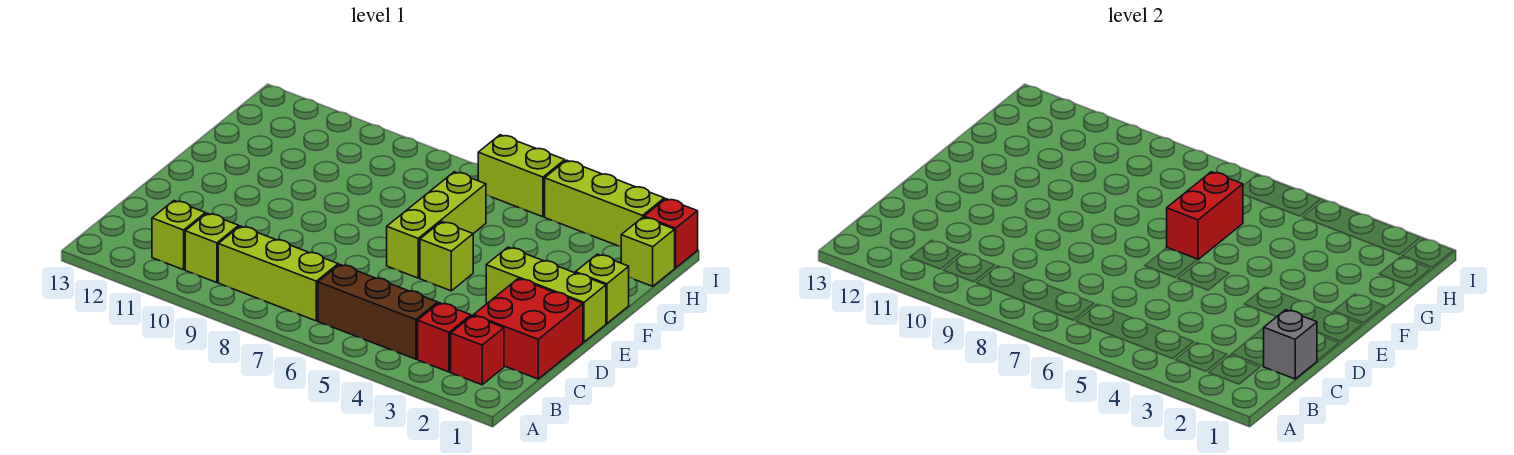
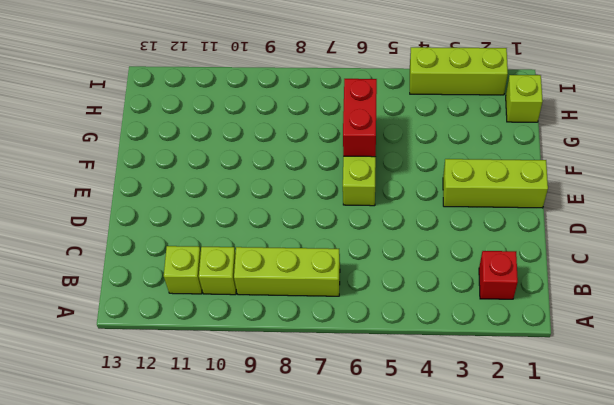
none -> red brick B3 level 1
none -> brown brick B4:B6 level 1
none -> red brick C1:D2 level 1

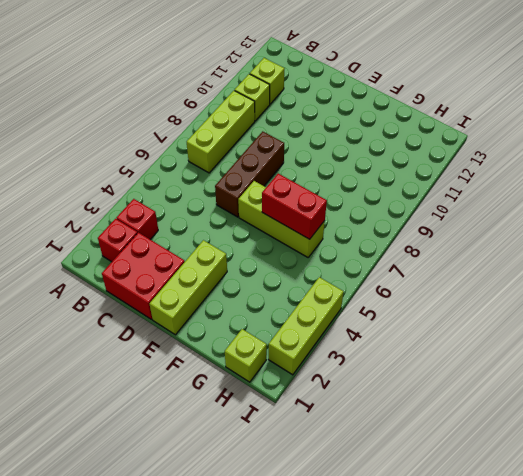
brown brick D6:D8 level 1 -> brown brick B4:B6 level 1
none -> lime brick E5 level 1
none -> lime brick F1 level 1
none -> red brick I1 level 1

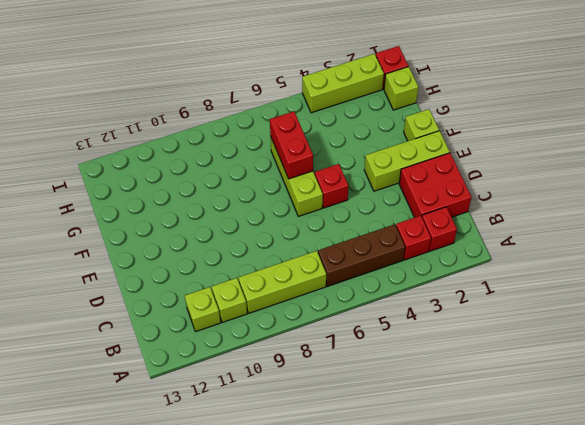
red brick E5 level 1 -> lime brick E5 level 1
none -> lime brick I5:I6 level 1
none -> grey brick C1 level 2

